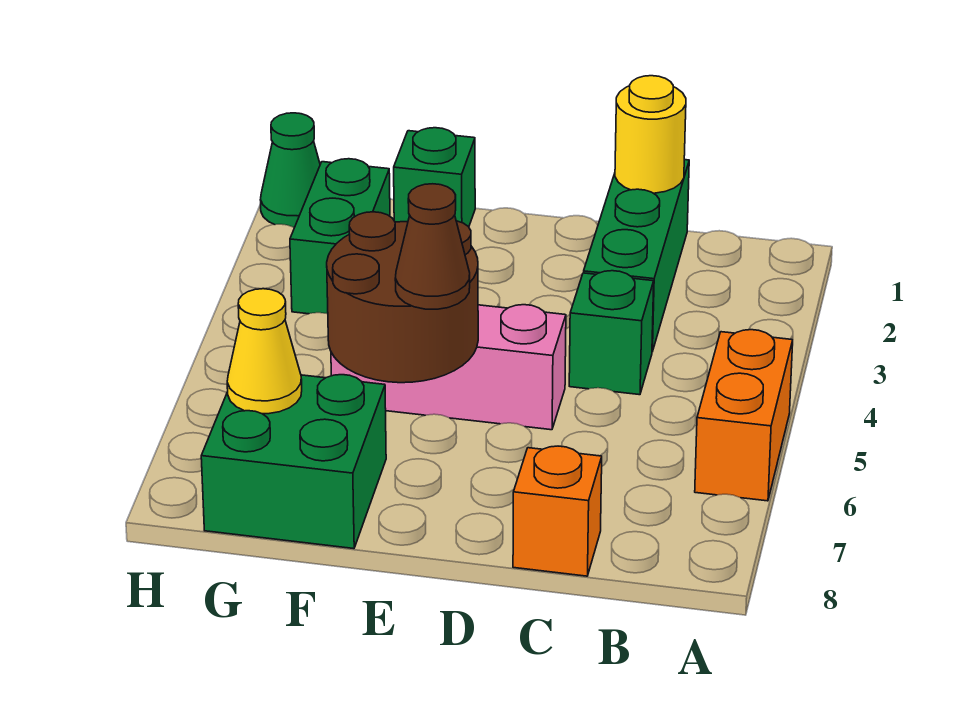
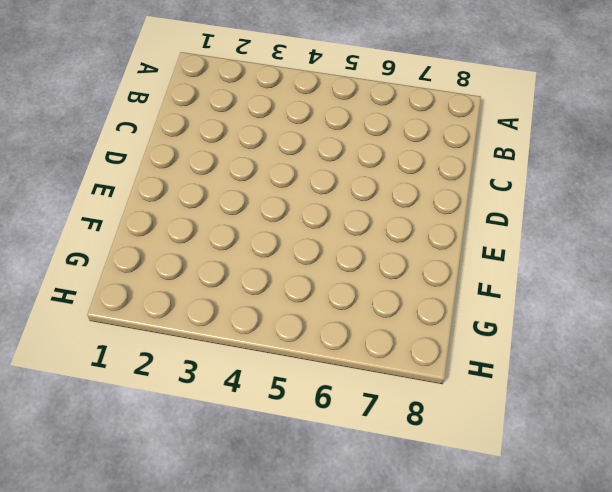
none -> orange brick A5:A6 level 1
none -> green brick C1:C3 level 1
none -> green brick C4 level 1

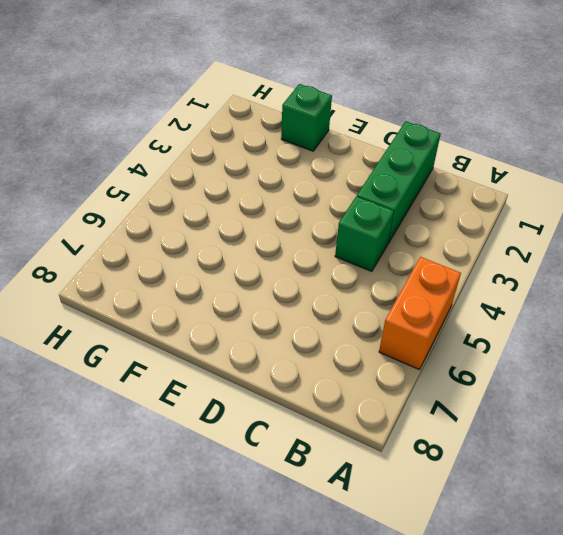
none -> orange brick C8 level 1
none -> pink brick D5:F5 level 1
none -> green brick F7:G8 level 1

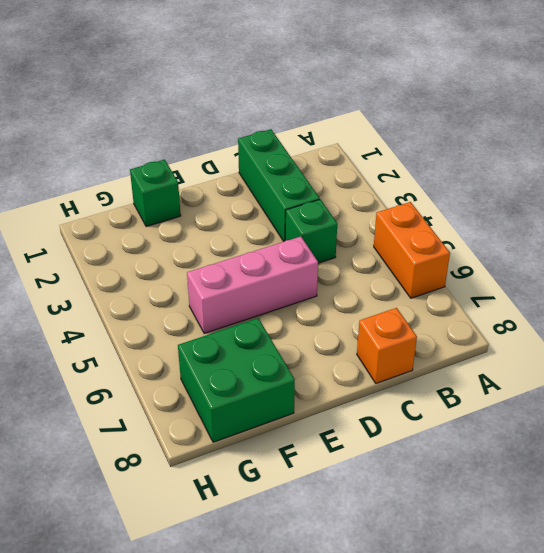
none -> green brick G2:G3 level 1
none -> green cone H1 level 1
none -> yellow round brick C1 level 2

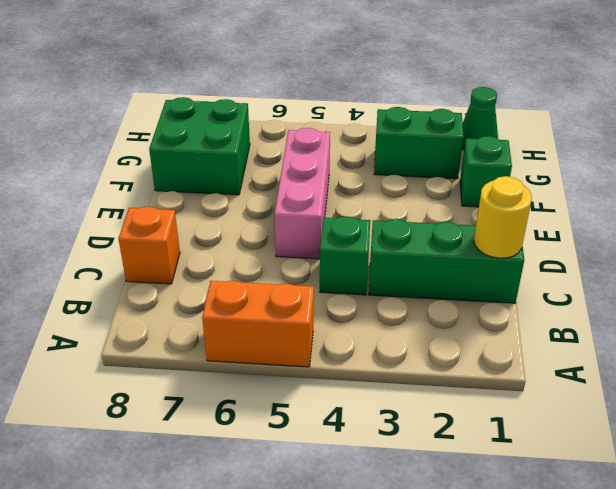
none -> brown round brick E5:F6 level 2
none -> yellow cone G7 level 2
none -> brown cone E6 level 3

